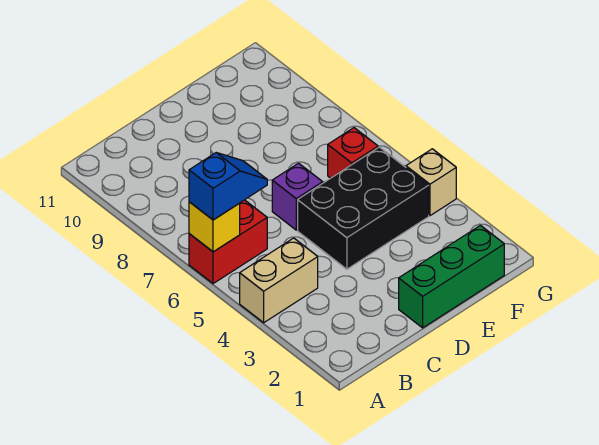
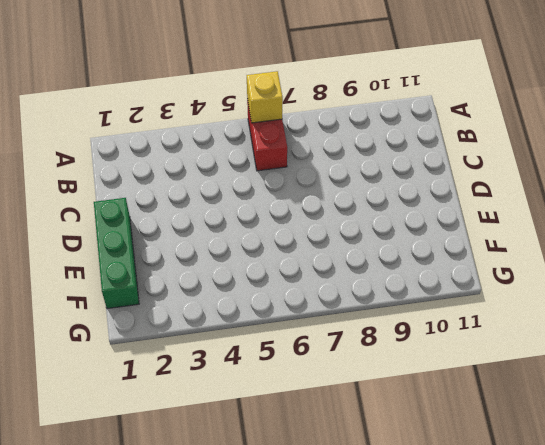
none -> tan brick A4:B4 level 1
none -> black brick D4:F5 level 1

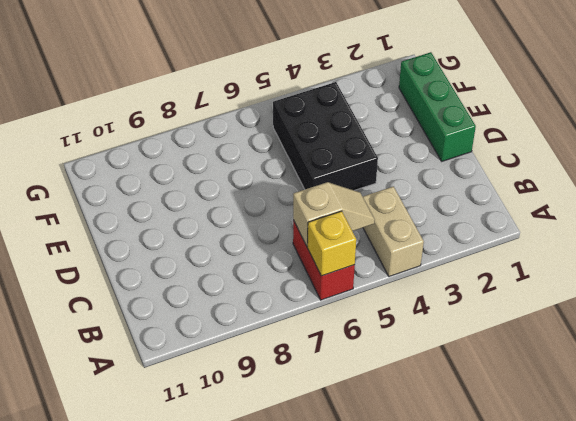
tan slope B5:B6 level 2 top 6 -> none
none -> purple brick D6 level 1
none -> red brick F6 level 1

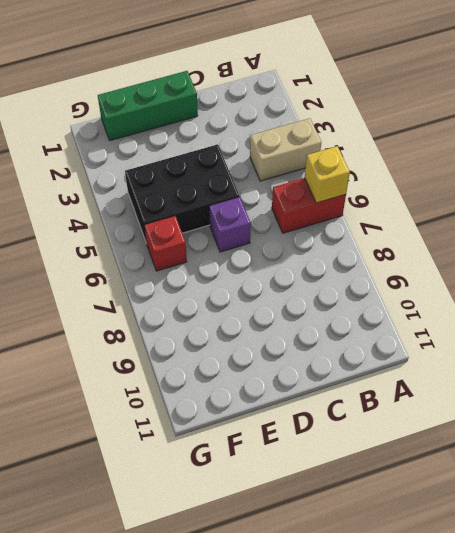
none -> tan brick G4 level 1
none -> blue slope A6:B6 level 3 top A

